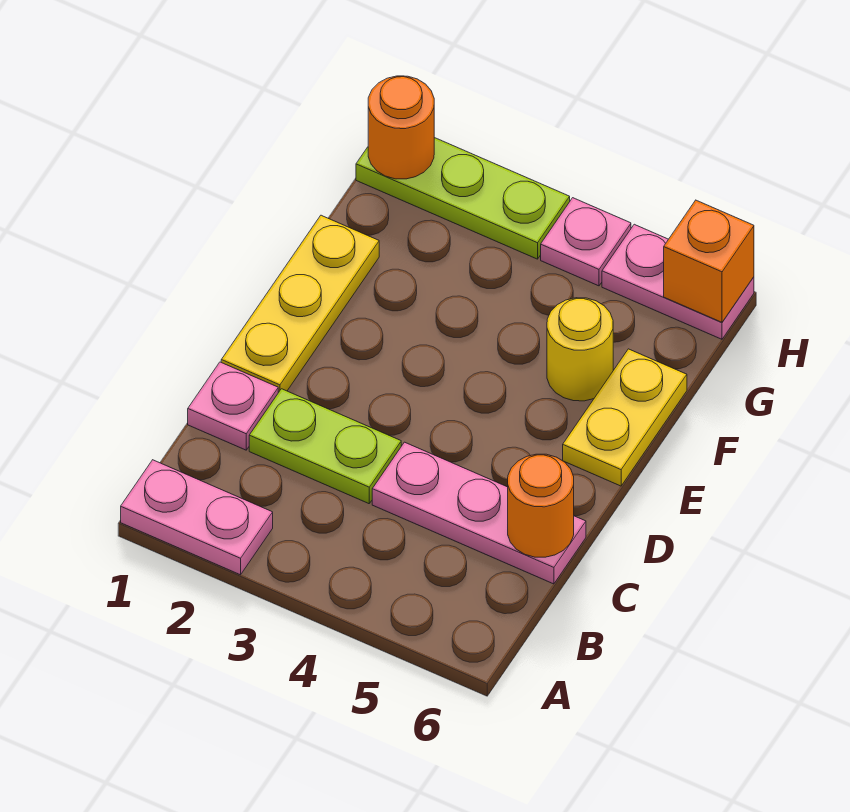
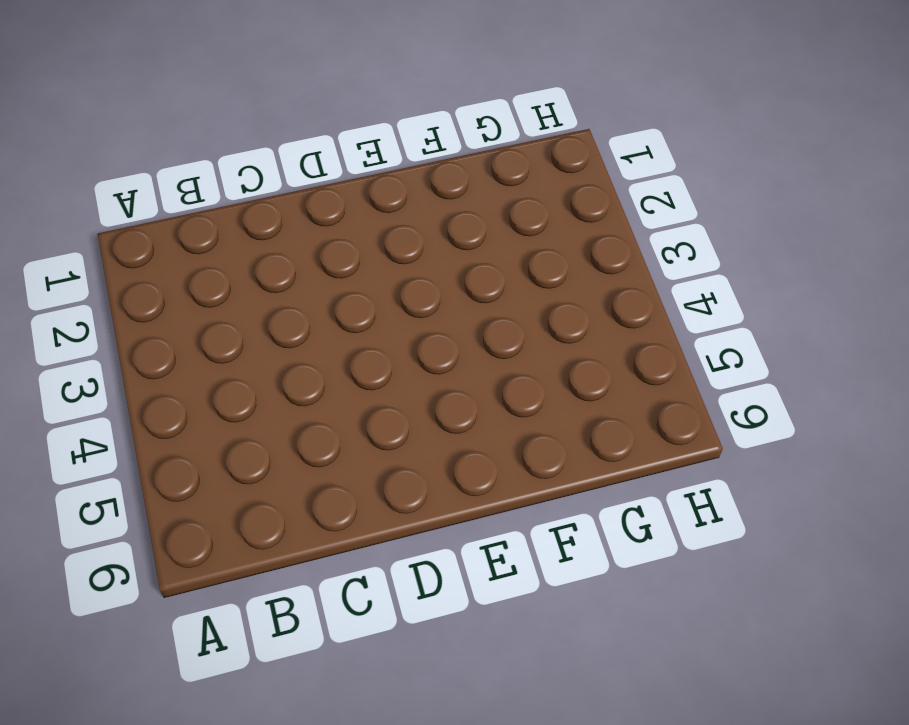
none -> pink plate A1:A2 level 1
none -> pink plate C1 level 1
none -> lime plate C2:C3 level 1

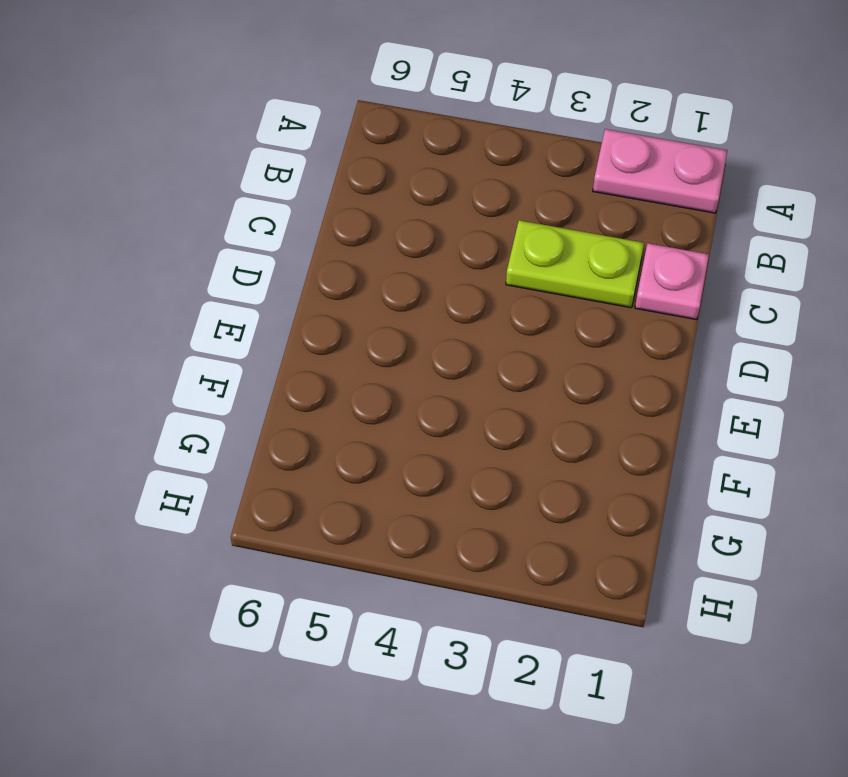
none -> pink plate C4:C6 level 1
none -> yellow plate D1:F1 level 1
none -> yellow plate E6:F6 level 1

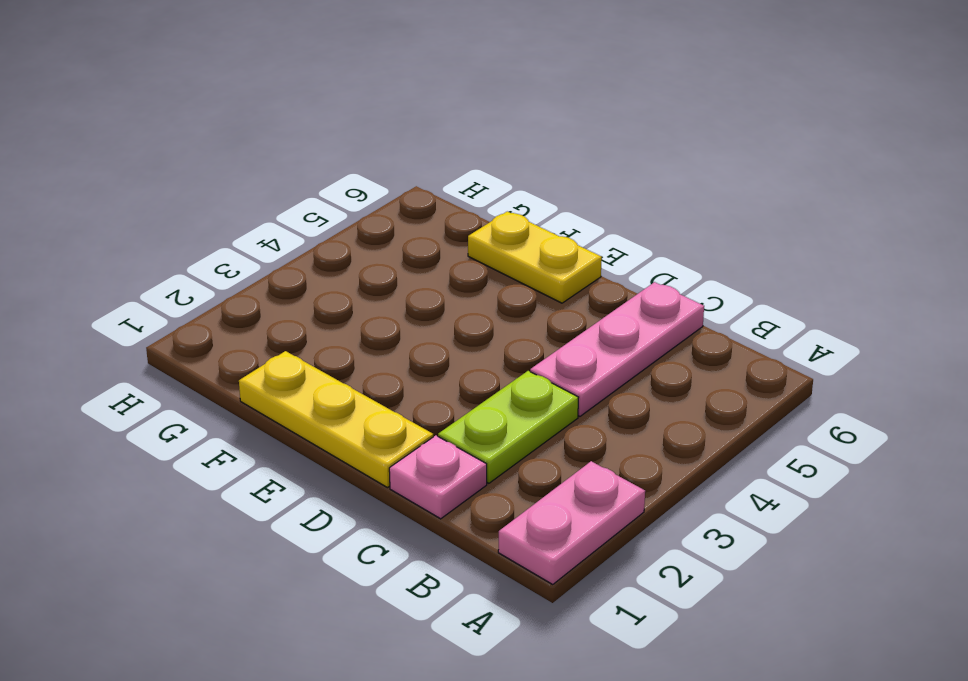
none -> yellow round brick F5 level 1
none -> lime plate H1:H3 level 1
none -> pink plate H4 level 1

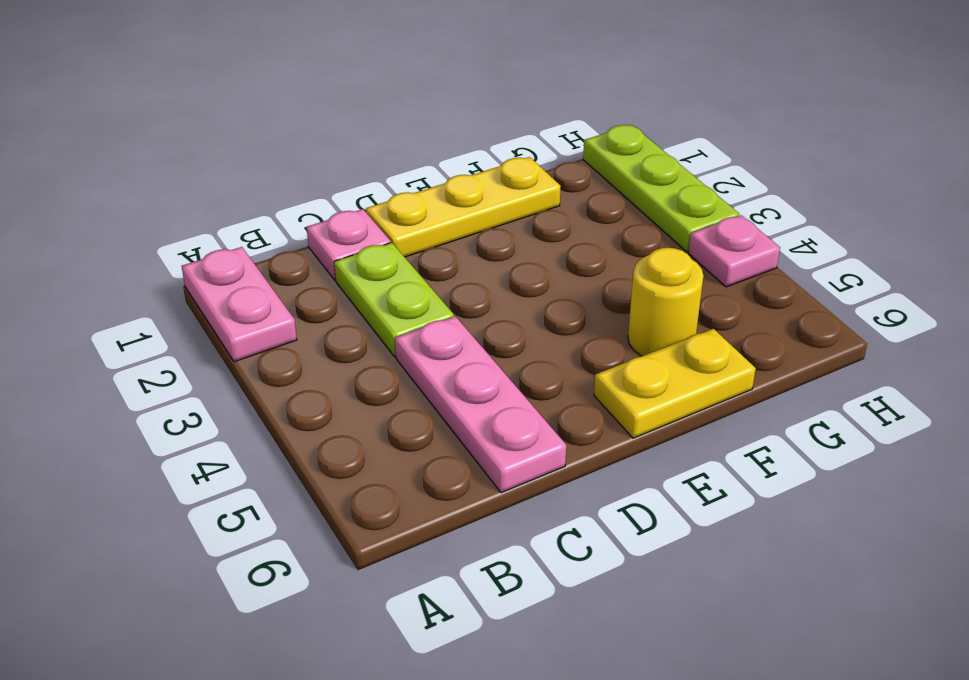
none -> pink plate H5:H6 level 1
none -> orange round brick C6 level 2
none -> orange round brick H1 level 2

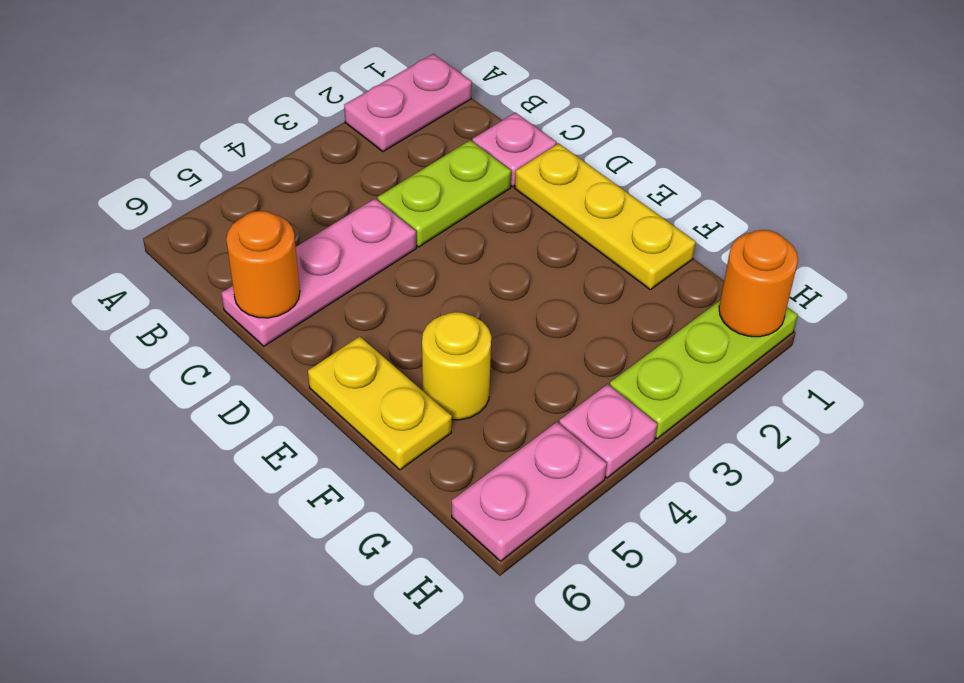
none -> orange brick H6 level 2

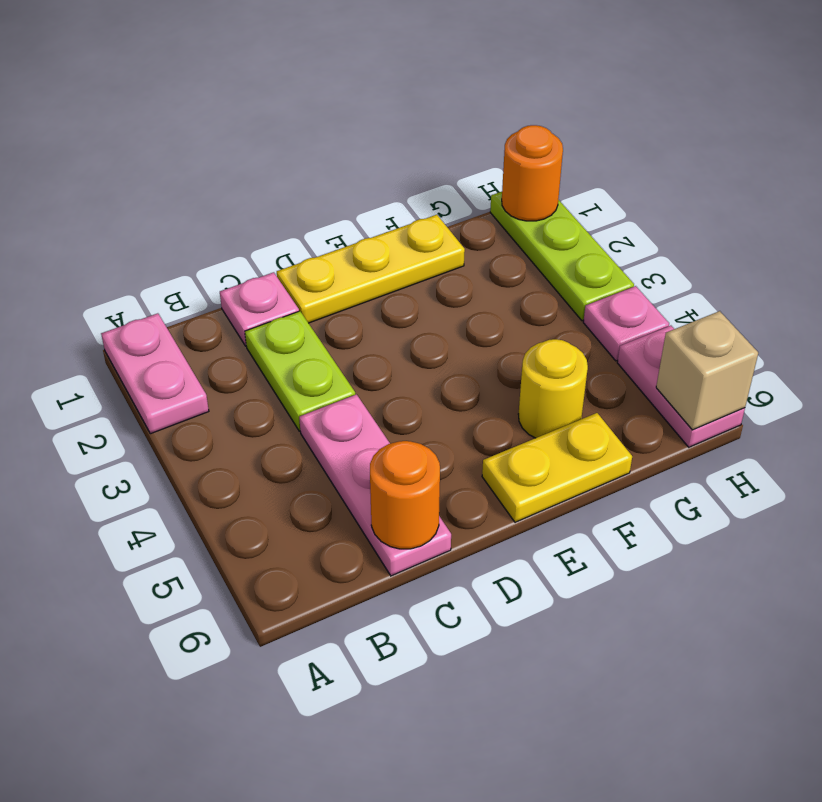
tan brick H6 level 2 -> orange brick H6 level 2

